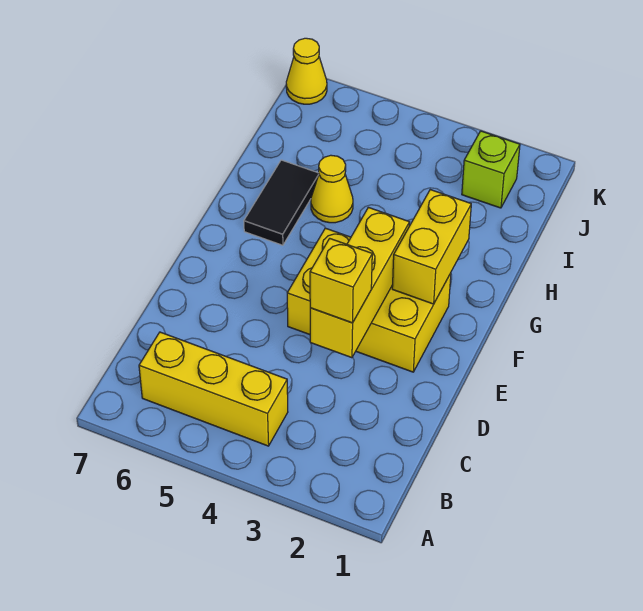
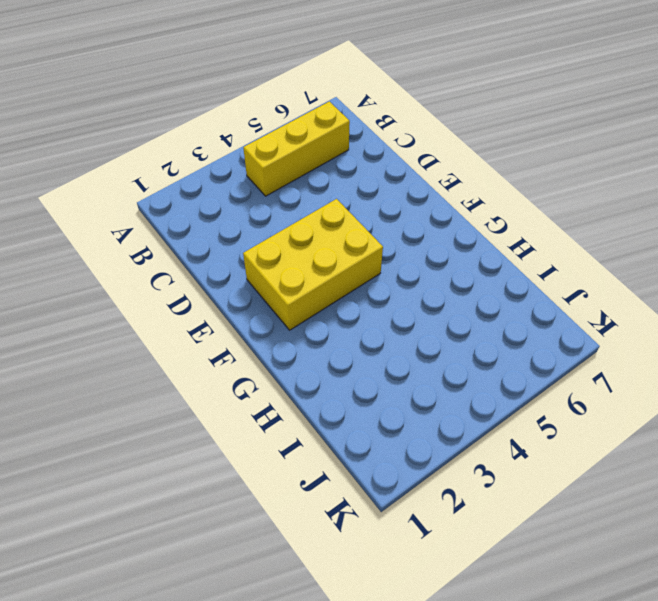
none -> black tile G6:H6 level 1
none -> yellow cone H5 level 1

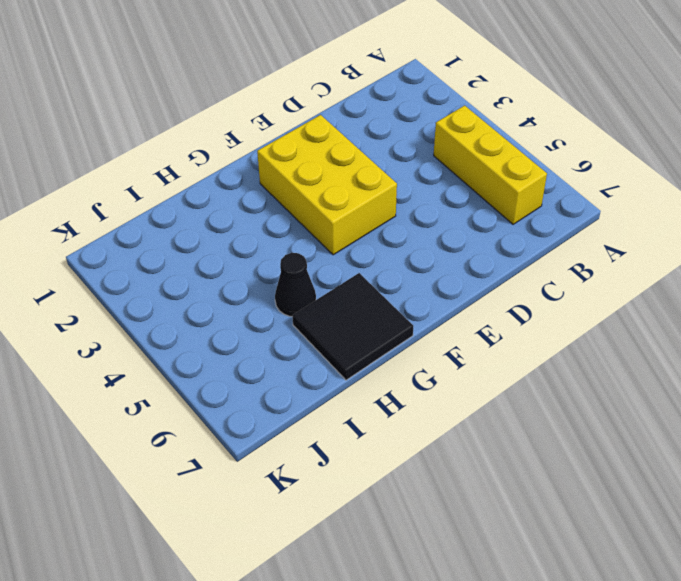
black tile G6:H7 level 1 -> black tile G6:H6 level 1
black cone H5 level 1 -> yellow cone H5 level 1
none -> lime brick J2 level 1
none -> yellow cone K7 level 1

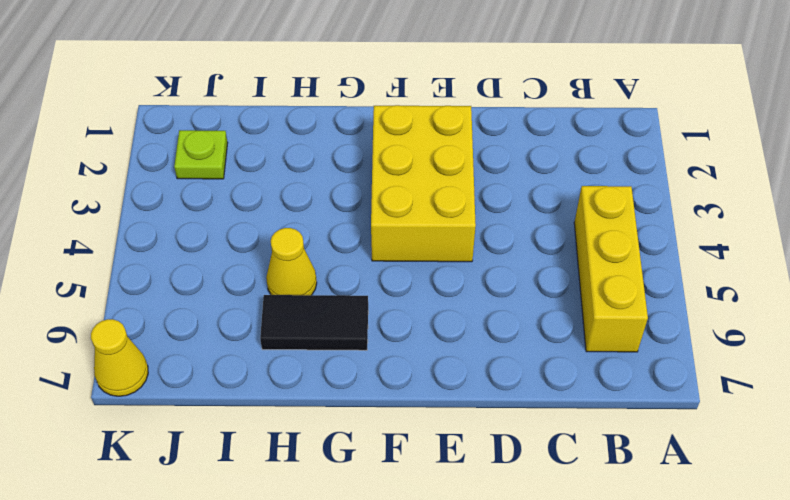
lime plate J2 level 1 -> lime brick J2 level 1
none -> yellow brick D3:F3 level 2
none -> yellow brick F2:G2 level 2

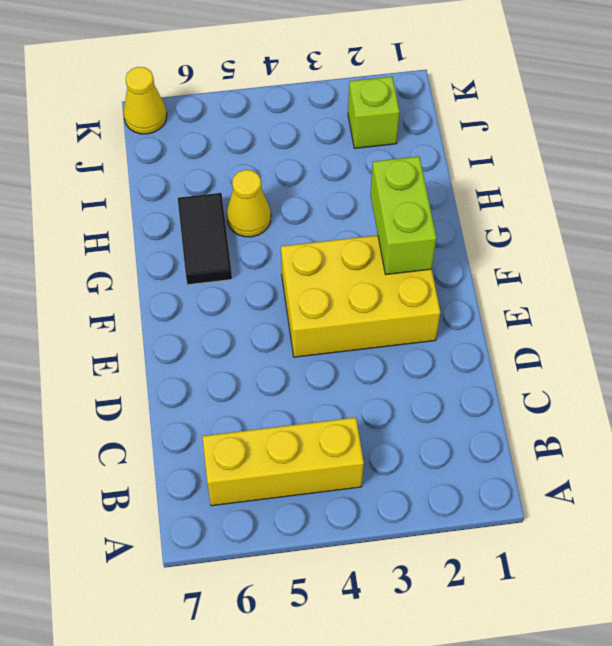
lime brick F2:G2 level 2 -> yellow brick F2:G2 level 2
none -> yellow brick D3:F3 level 2
none -> yellow brick D3 level 3

